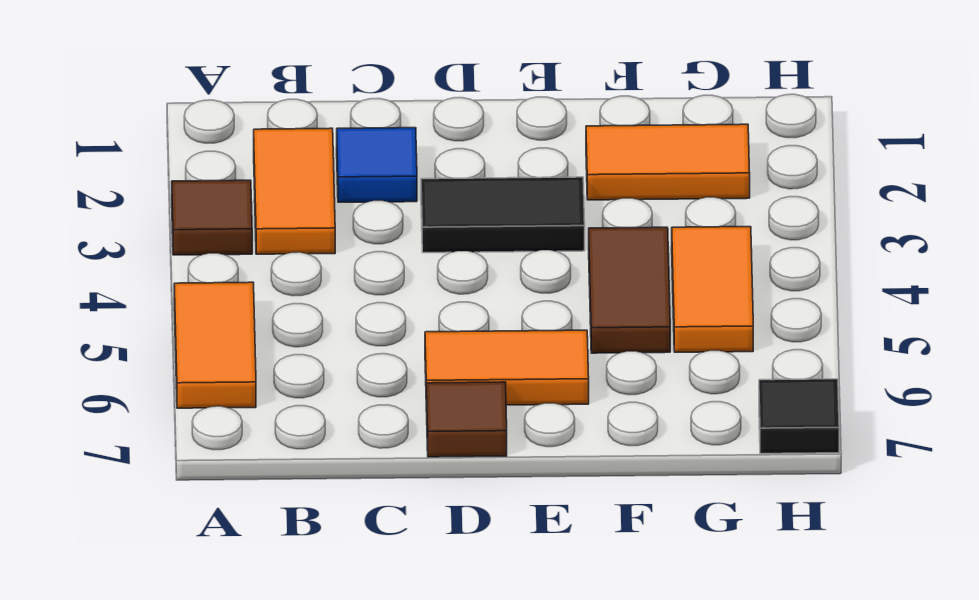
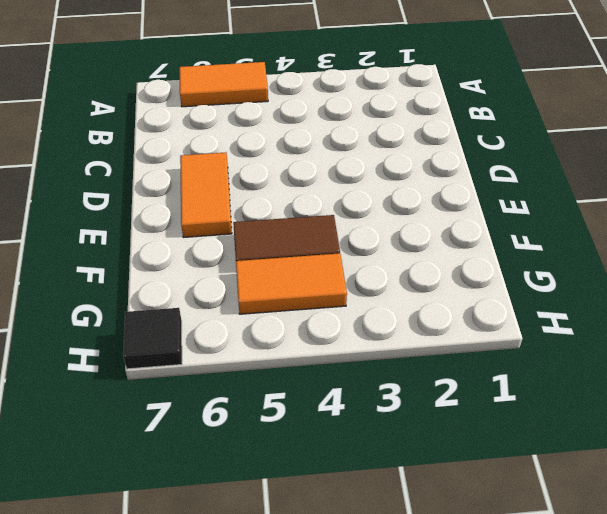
none -> brown tile A3 level 1
none -> orange tile B2:B3 level 1

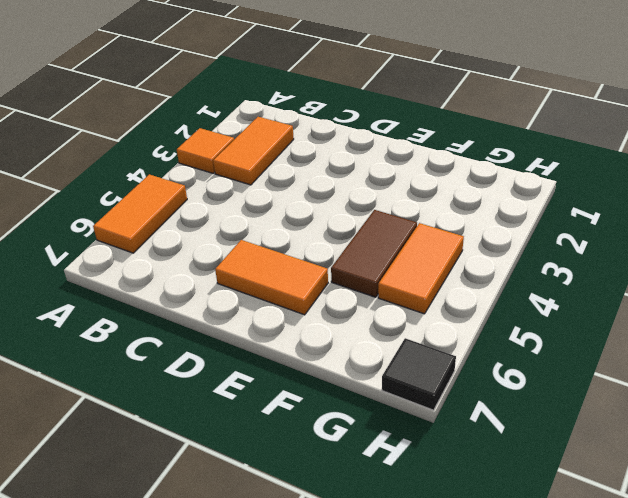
orange tile A3 level 1 -> brown tile A3 level 1
none -> blue tile C2 level 1
none -> black tile D3:E3 level 1

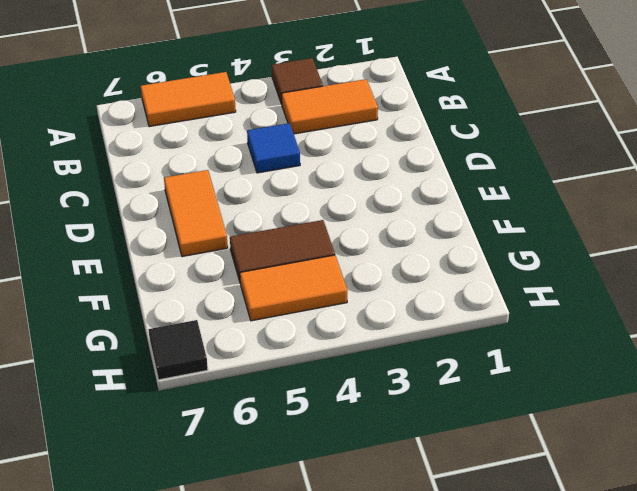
blue tile C4 level 1 -> blue tile C2 level 1
none -> black tile D3:E3 level 1
none -> brown tile D7 level 1

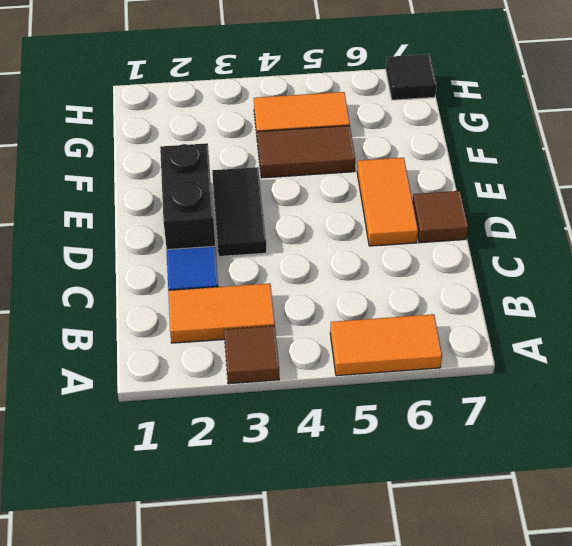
black brick D2:E2 level 1 -> none
none -> orange tile F2:G2 level 1

